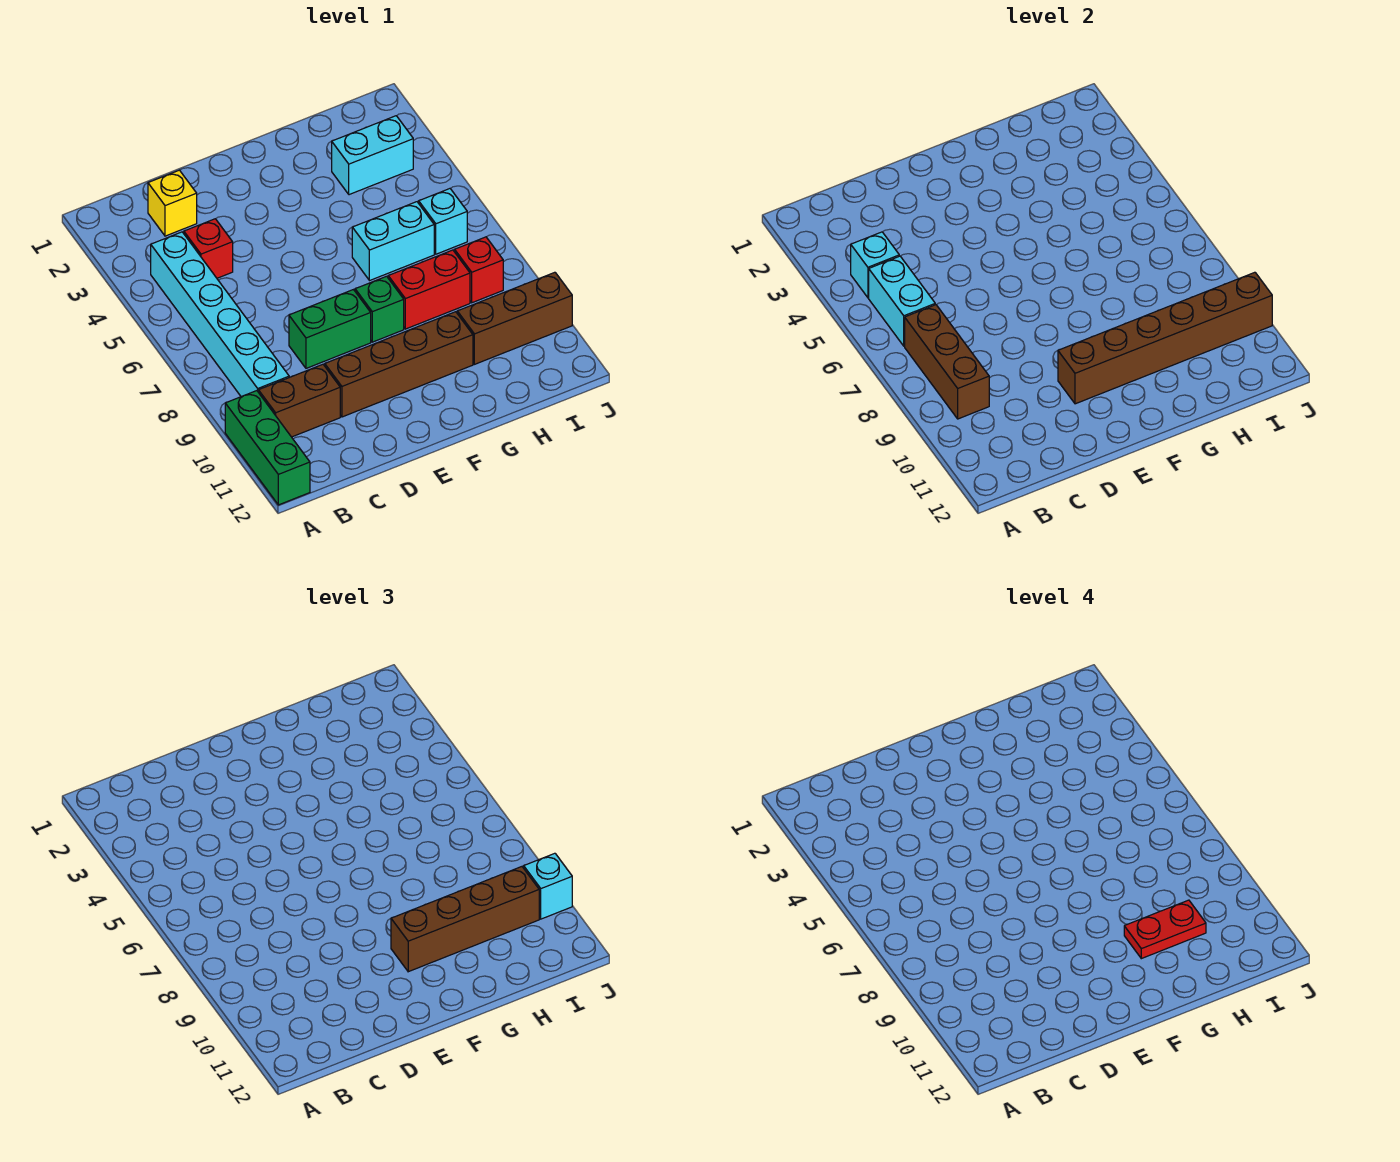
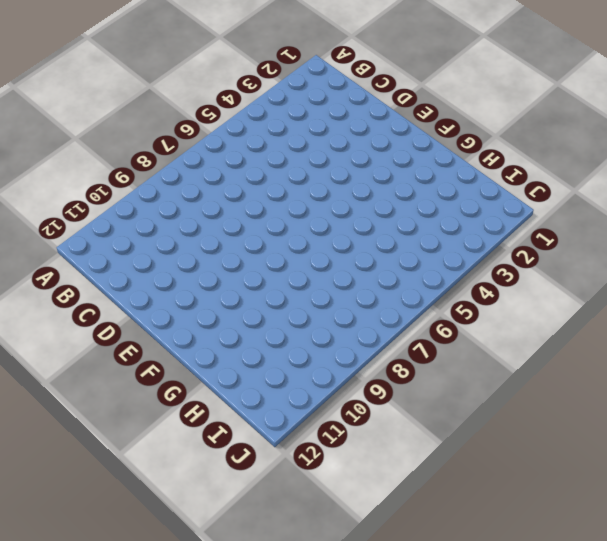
none -> green brick A10:A12 level 1
none -> cyan brick B4:B9 level 1
none -> brown brick B10:C10 level 1

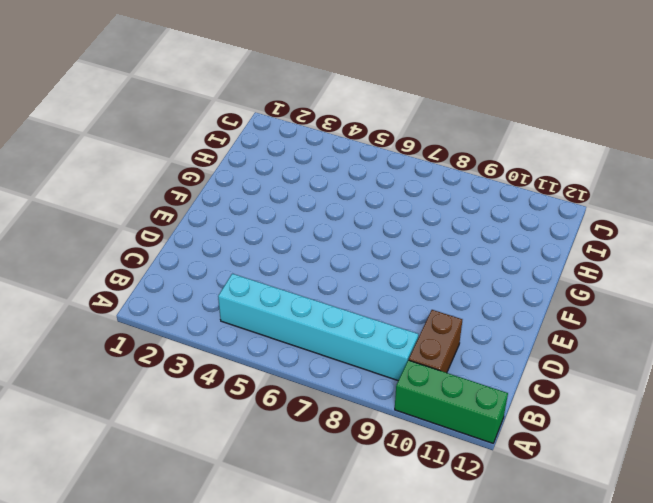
none -> yellow brick C2 level 1
none -> red brick C4 level 1
none -> green brick D8:E8 level 1

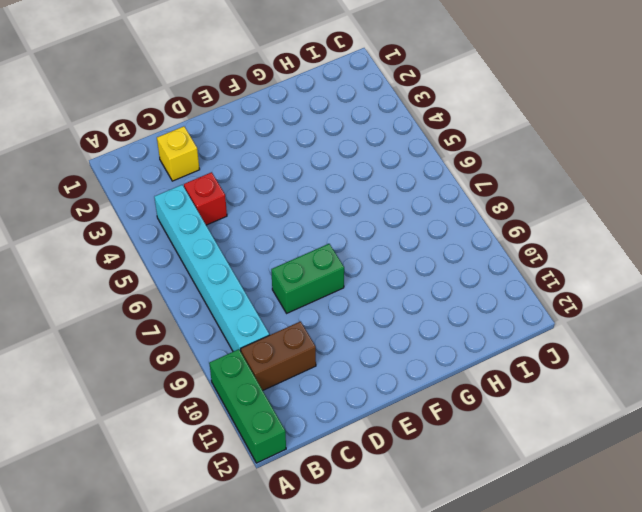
none -> brown brick D10:G10 level 1
none -> green brick F8 level 1
none -> cyan brick G6:H6 level 1

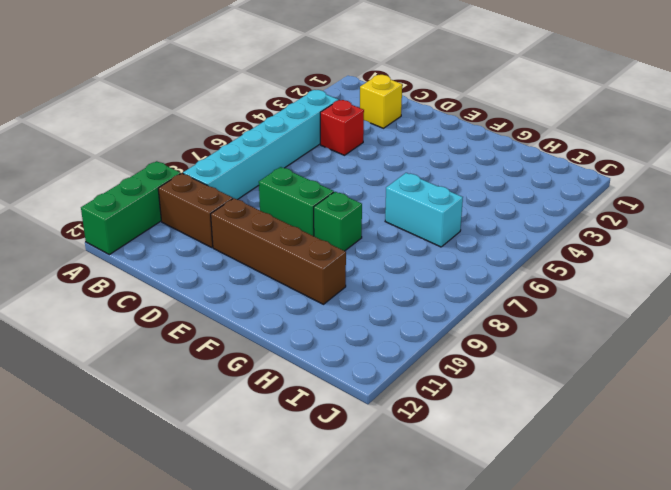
none -> red brick G8:H8 level 1
none -> cyan brick H3:I3 level 1
none -> brown brick H10:J10 level 1

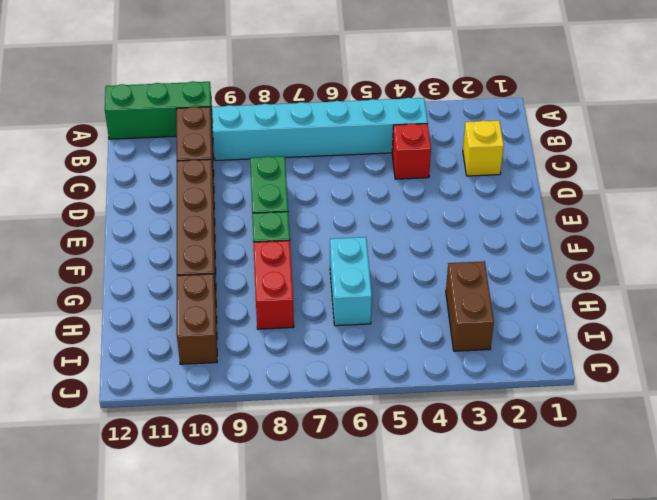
brown brick H3:I3 level 1 -> cyan brick H3:I3 level 1
brown brick H10:I10 level 1 -> brown brick H10:J10 level 1
none -> cyan brick I6 level 1
none -> red brick I8 level 1
none -> cyan brick B4 level 2

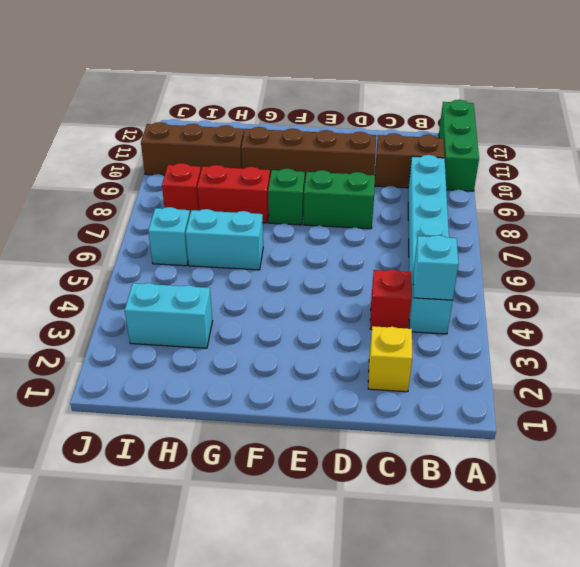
none -> cyan brick B5:B6 level 2
none -> brown brick B7:B9 level 2
none -> brown brick E10:J10 level 2

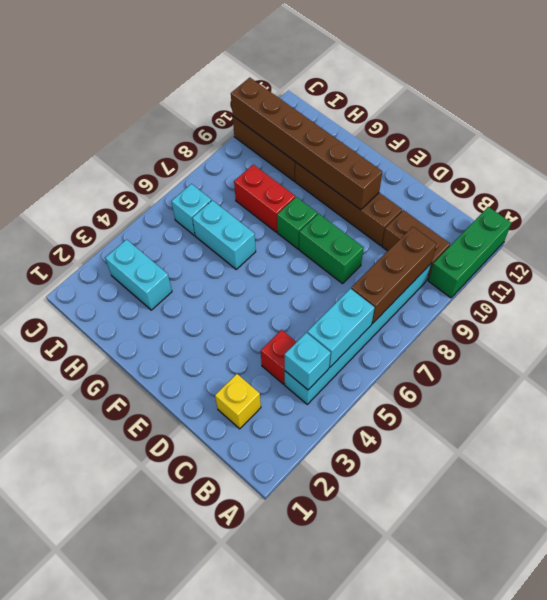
none -> red brick I8 level 1
none -> brown brick F10:I10 level 3
none -> cyan brick J10 level 3

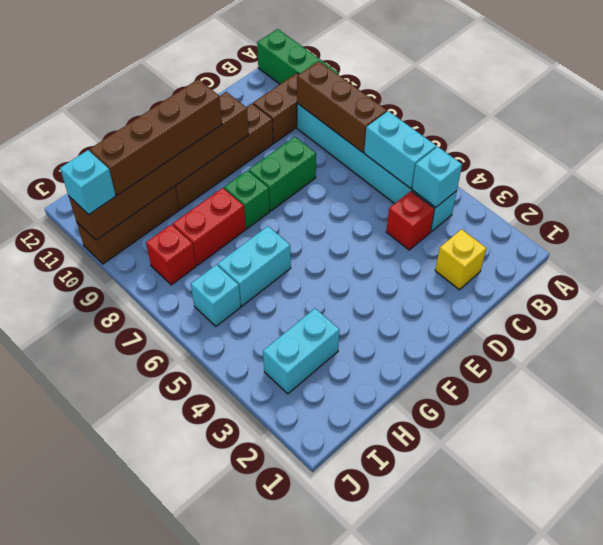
none -> red plate G10:H10 level 4

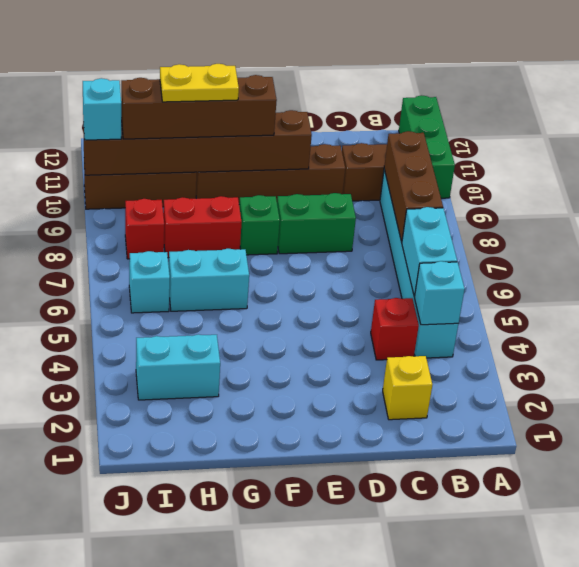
yellow plate G10:H10 level 4 -> red plate G10:H10 level 4

